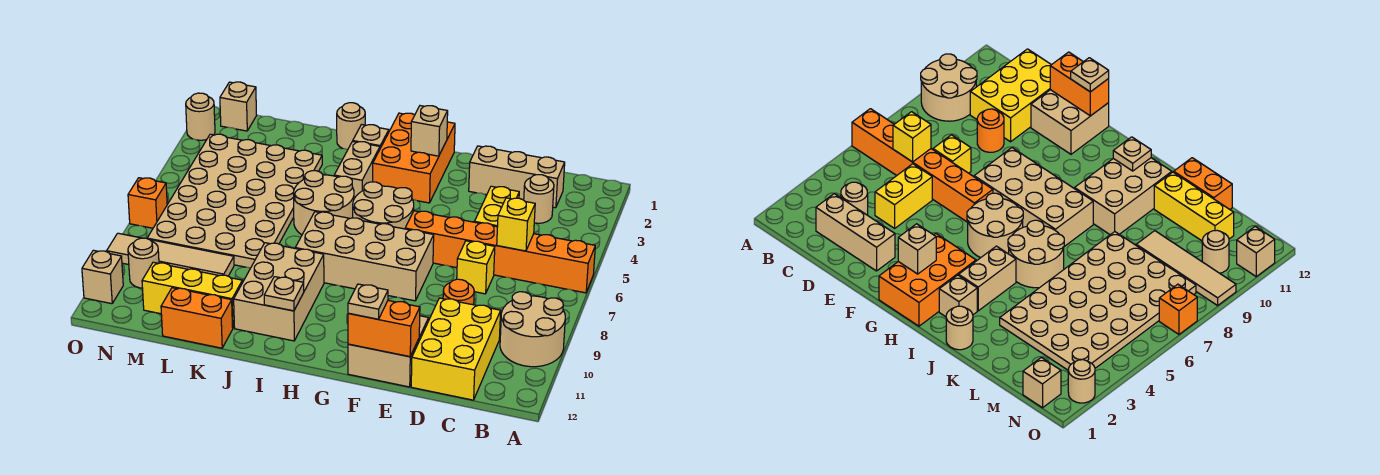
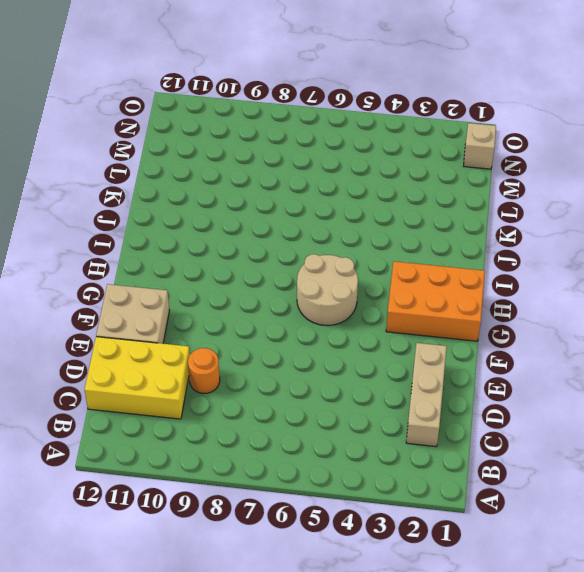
none -> orange brick A6:F6 level 1
none -> tan round brick A9:B10 level 1
none -> tan round brick C3 level 1
none -> yellow brick D4:D5 level 1

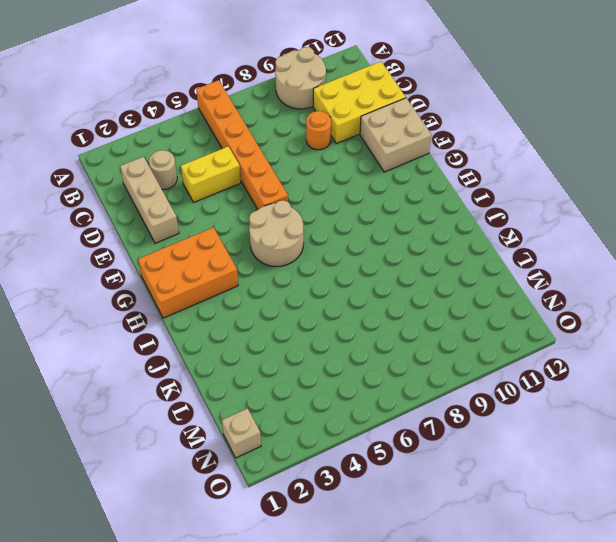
none -> yellow brick D7 level 1
none -> tan brick F7:I8 level 1
none -> tan brick I2 level 1
none -> tan brick I3:I4 level 1

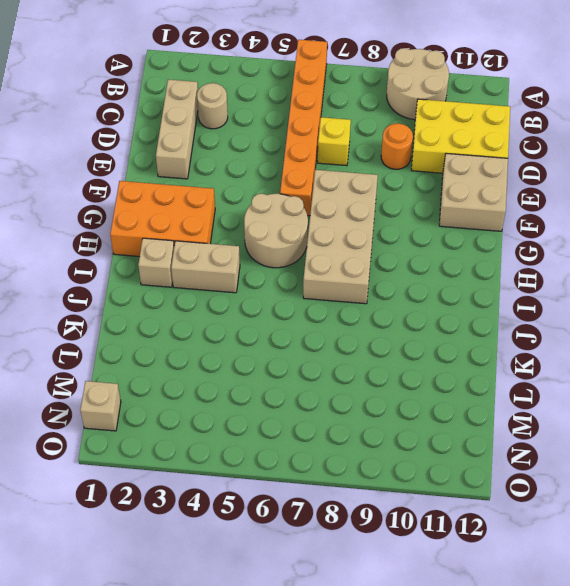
none -> yellow brick D4:D5 level 1
none -> tan round brick I5:J6 level 1
none -> tan brick I9:J11 level 1
none -> tan round brick J1 level 1

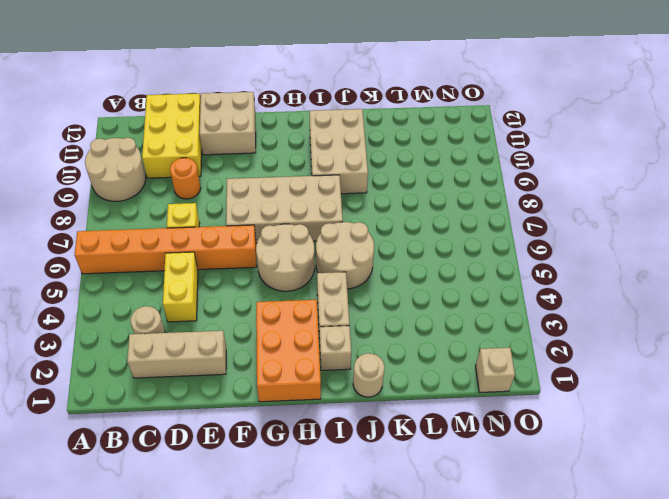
none -> tan plate K3:N8 level 1
none -> yellow brick K11:M11 level 1
none -> orange brick K12:L12 level 1
none -> tan tile L9:O9 level 1

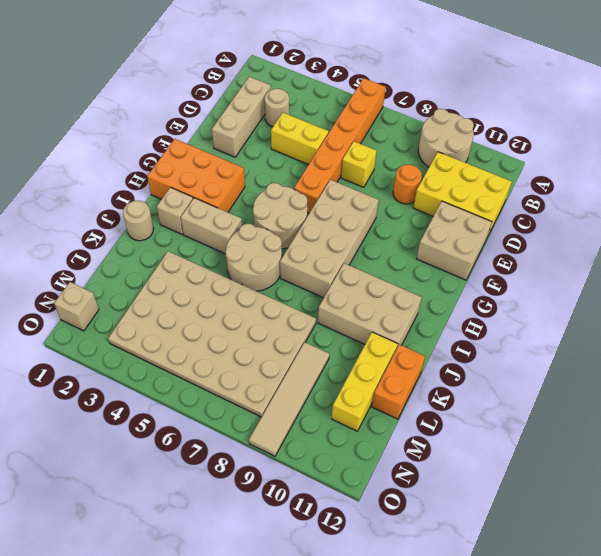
none -> tan round brick N10 level 1
none -> tan round brick O2 level 1
none -> orange brick O7 level 1
none -> tan brick O11 level 1

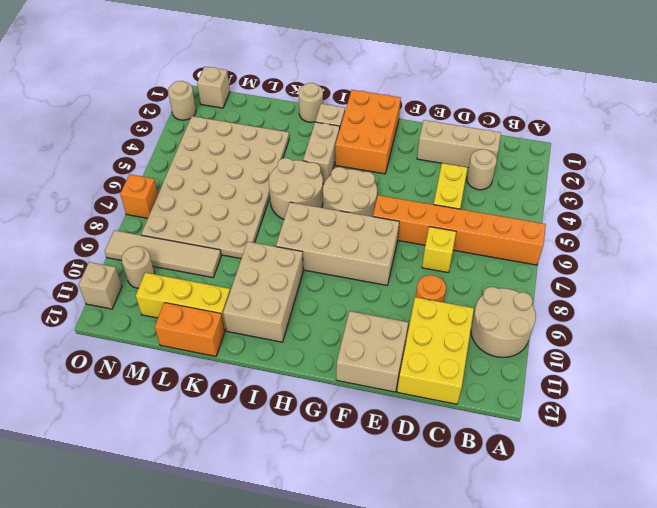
none -> yellow brick C6 level 2
none -> orange brick E12:F12 level 2
none -> tan brick G2 level 2
none -> tan plate I11 level 2

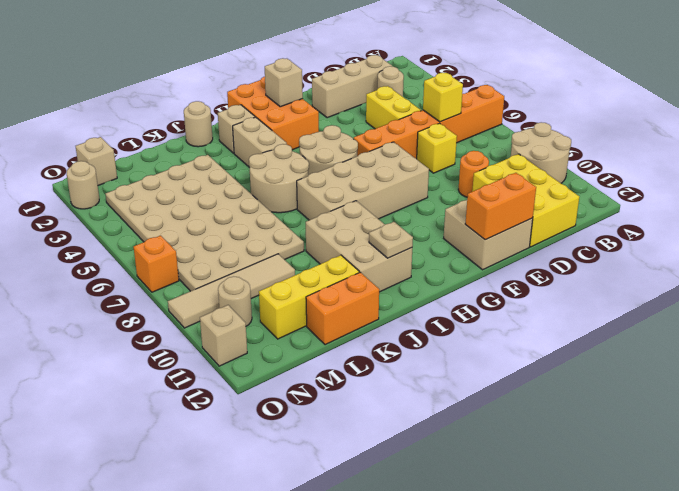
none -> tan plate F12 level 3

